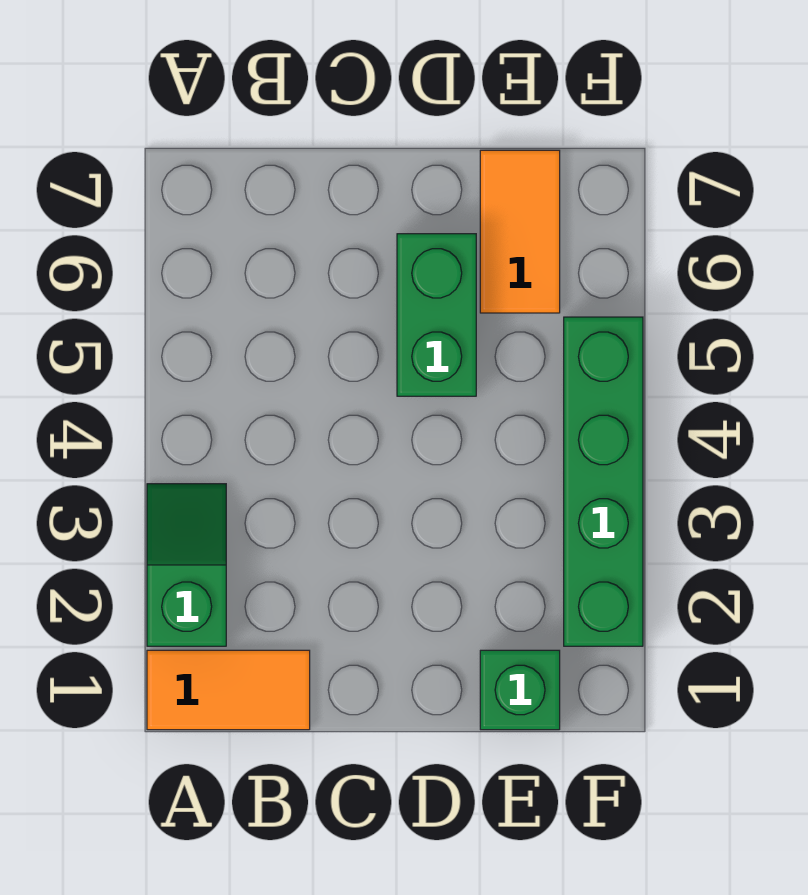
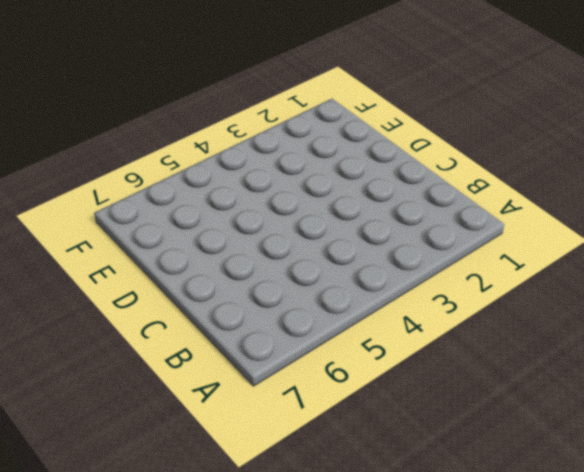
none -> orange tile A1:B1 level 1
none -> green slope A2:A3 level 1 top 2

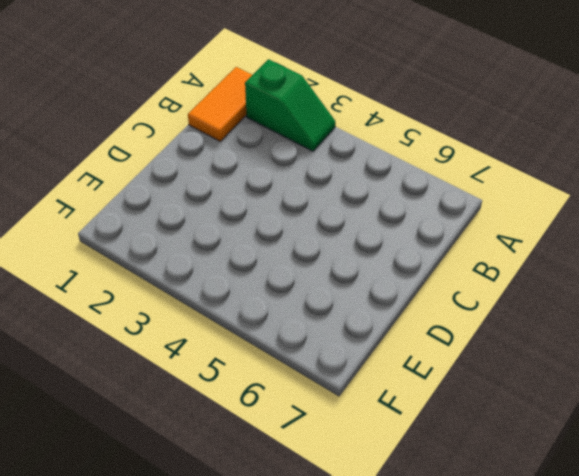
none -> green brick D5:D6 level 1
none -> green brick E1 level 1

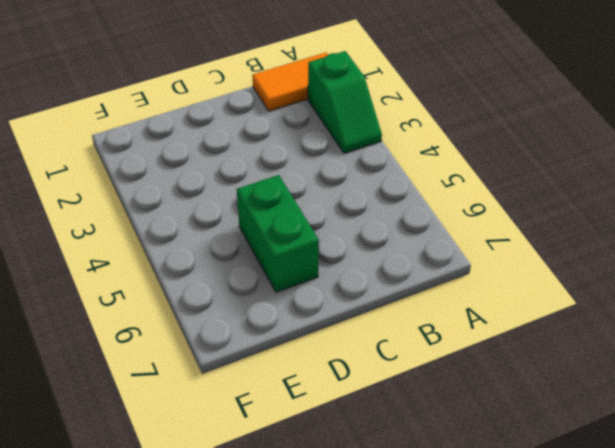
none -> green brick E1 level 1
none -> orange tile E6:E7 level 1

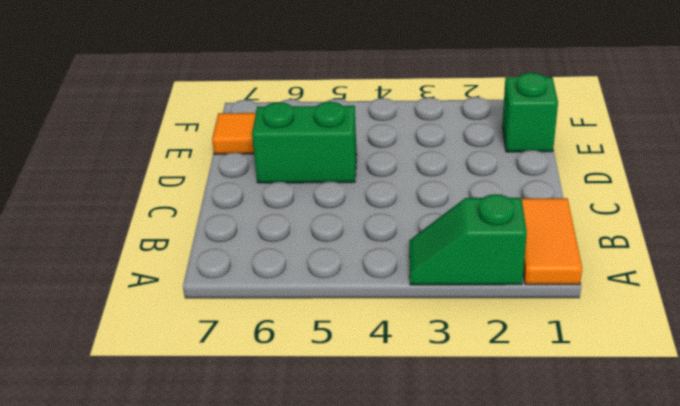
none -> green brick F2:F5 level 1

